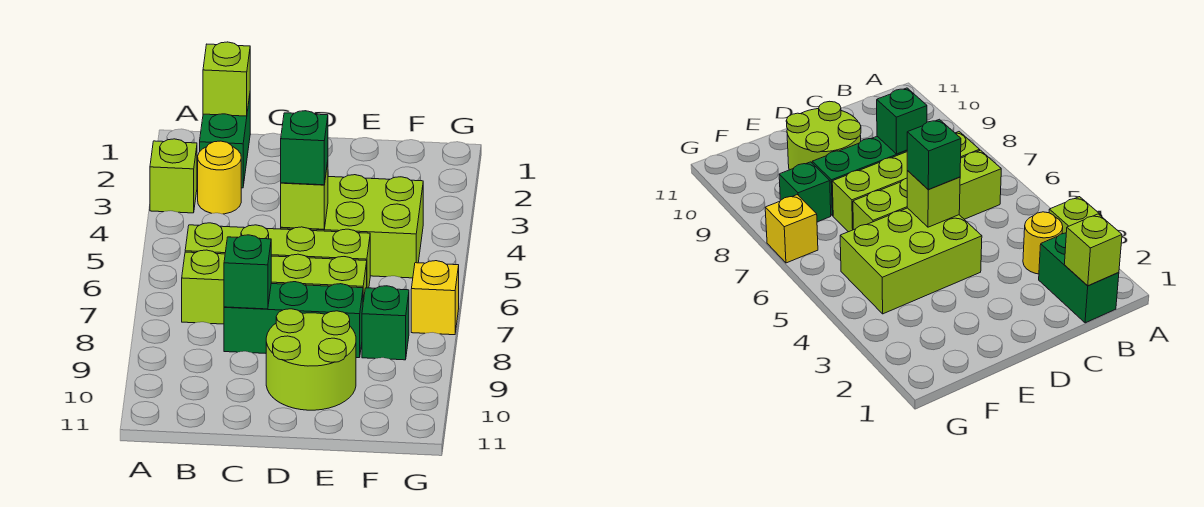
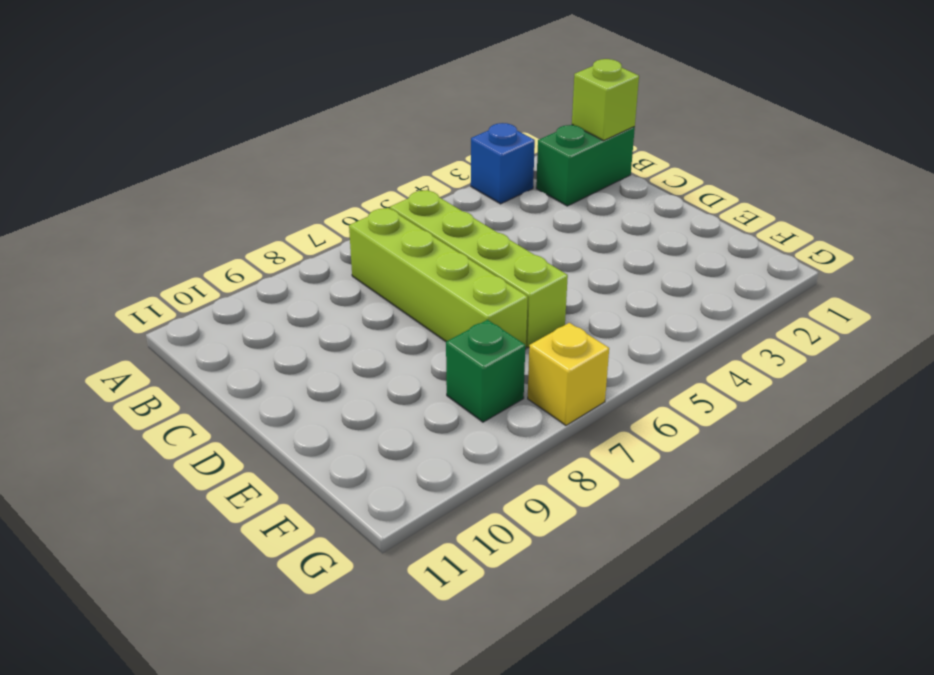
blue brick A3 level 1 -> lime brick A3 level 1
none -> yellow round brick B3 level 1
none -> green brick C8:E8 level 1
none -> lime brick D4:F5 level 1

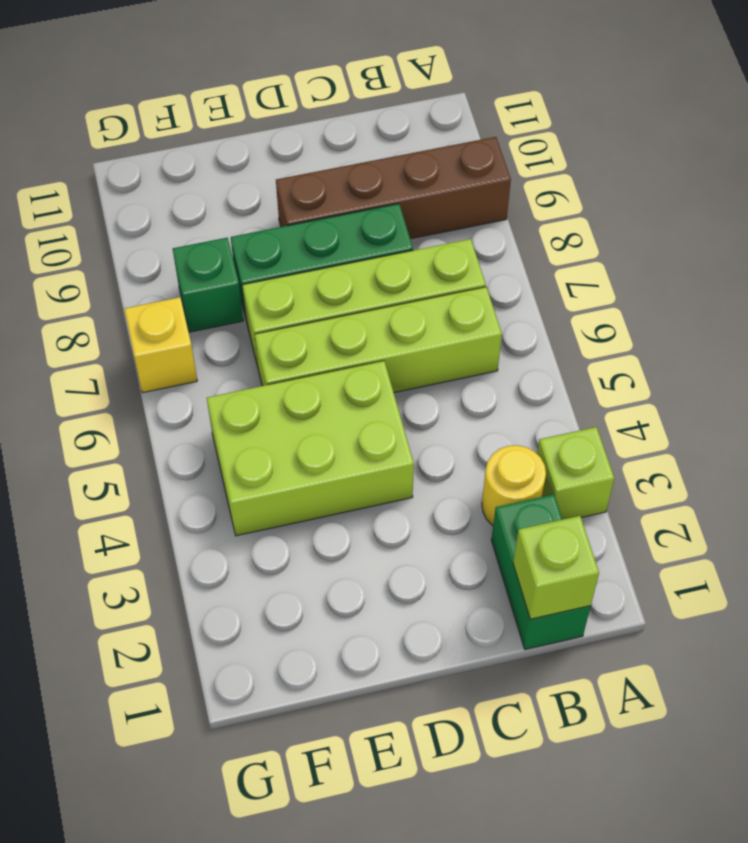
brown brick A9:D9 level 1 -> lime round brick D9:E10 level 1
none -> green brick C8 level 2
none -> lime brick D5 level 2
none -> green brick D5 level 3

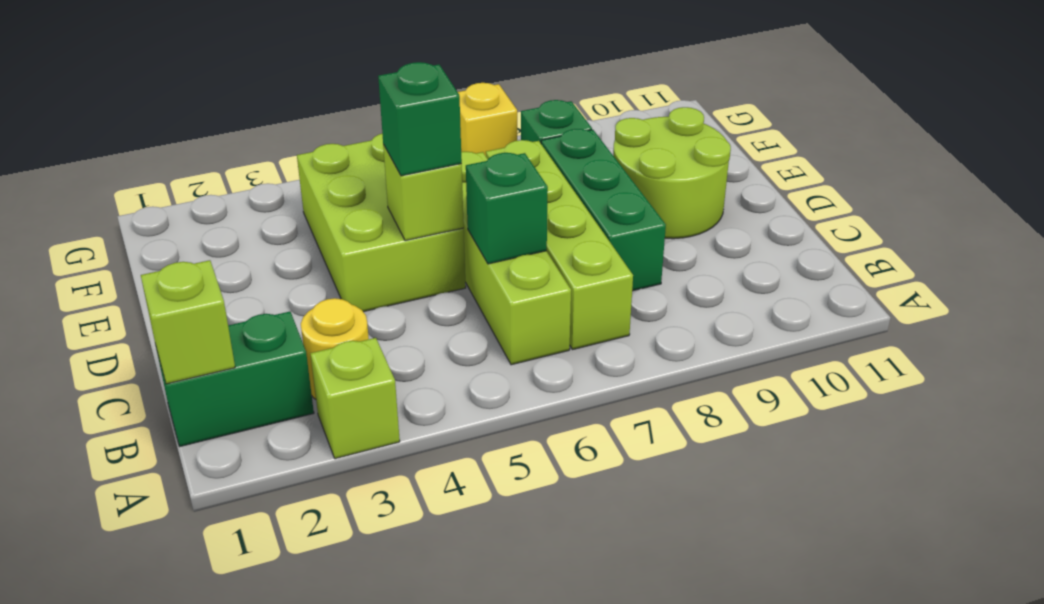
green brick C6 level 2 -> green brick C8 level 2

